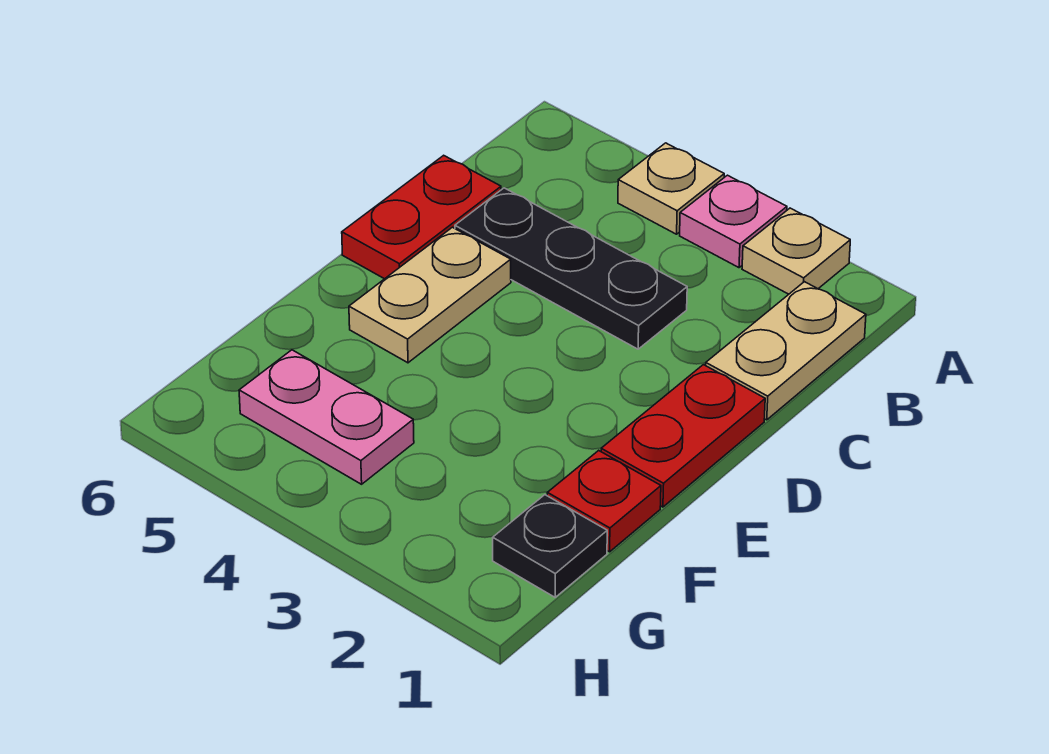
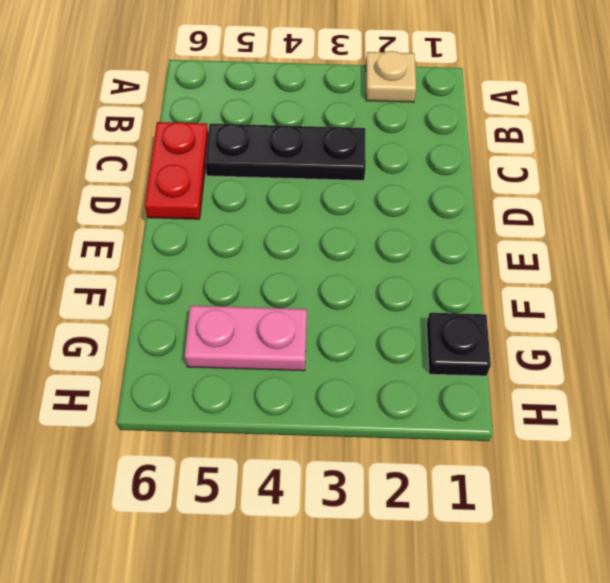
none -> pink plate A3 level 1
none -> tan plate A4 level 1

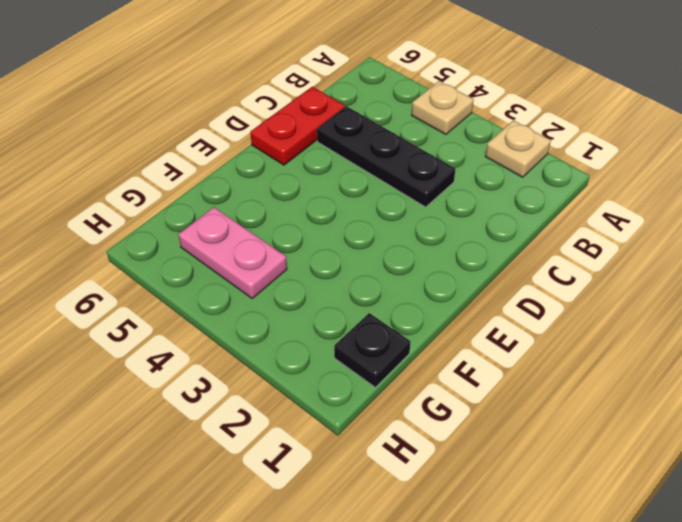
none -> pink plate A3 level 1
none -> tan plate B1:C1 level 1

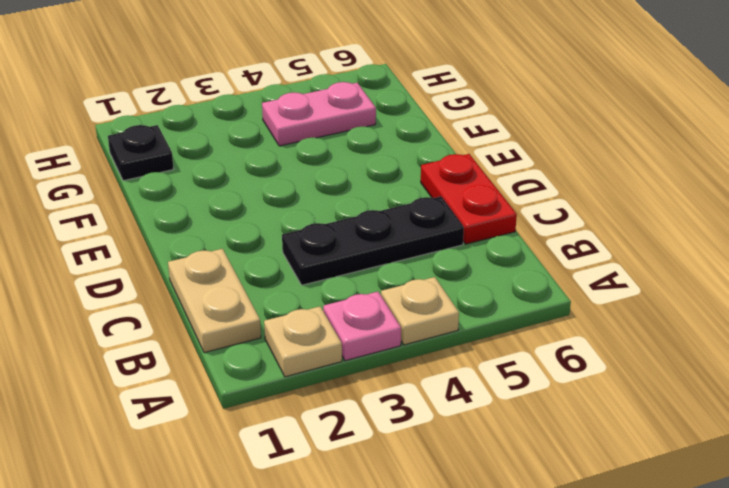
none -> red plate D1:E1 level 1
none -> tan plate D5:E5 level 1

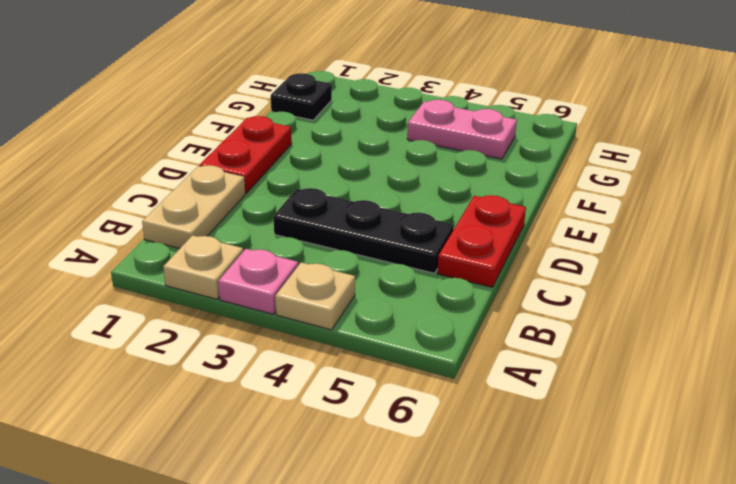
none -> tan plate D5:E5 level 1
none -> red plate F1 level 1

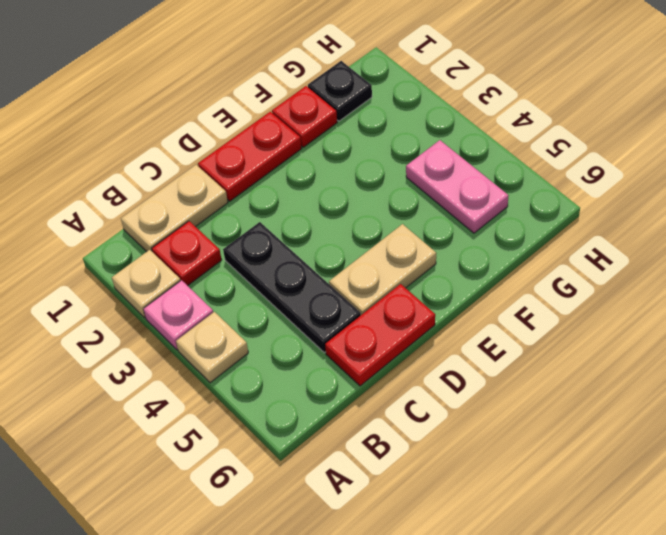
red plate B2 level 1 -> none

